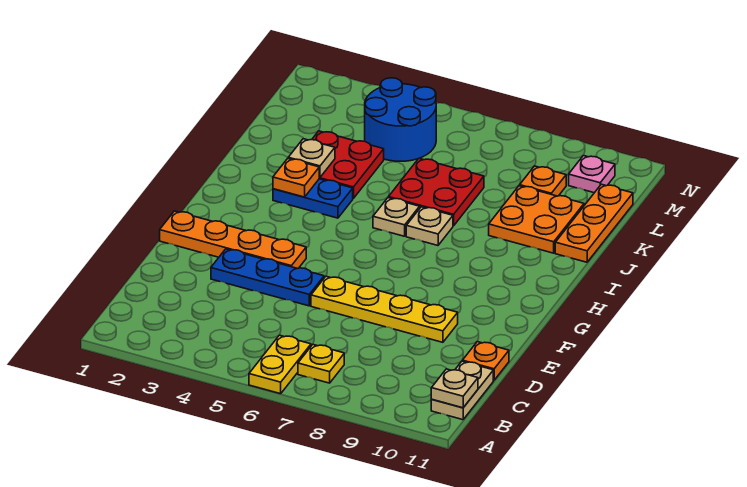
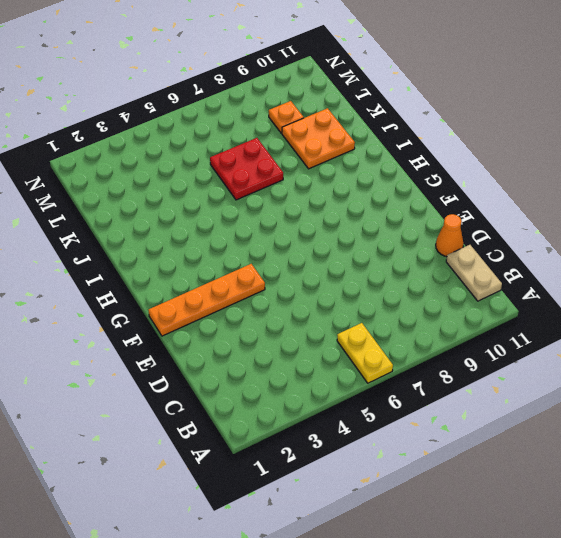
orange cone D11 level 1 -> orange plate D11 level 1
none -> yellow plate B7 level 1
none -> blue plate E3:E5 level 1
none -> yellow plate E6:E9 level 1

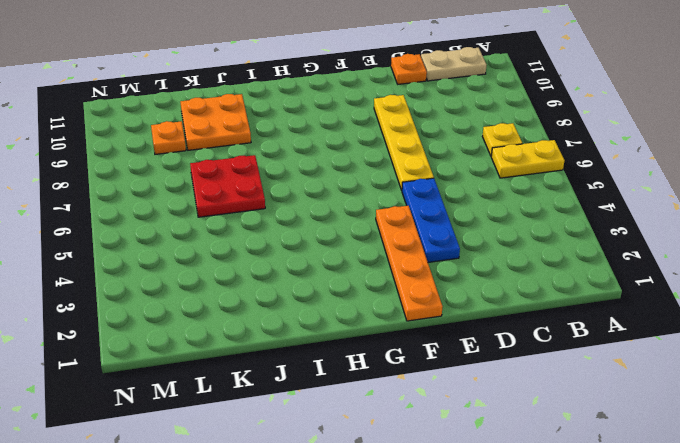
none -> blue plate I3:I4 level 1
none -> tan plate I6 level 1
none -> tan plate I7 level 1

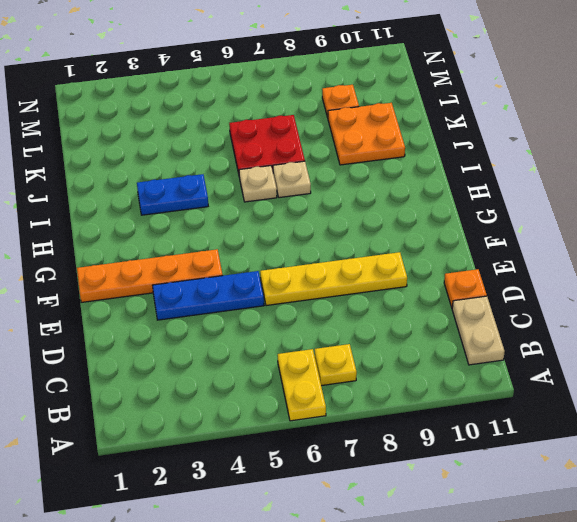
none -> red plate J3:K4 level 1
none -> orange plate J11:L11 level 1
none -> blue round brick L4:M5 level 1

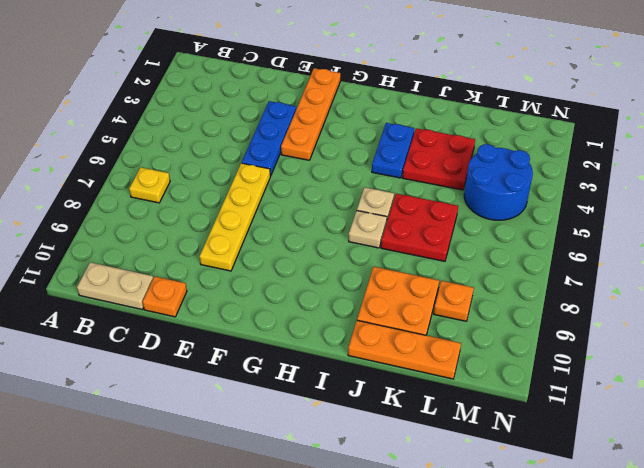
none -> yellow plate A6:B6 level 1
none -> pink plate M10 level 1
none -> tan plate B11 level 2

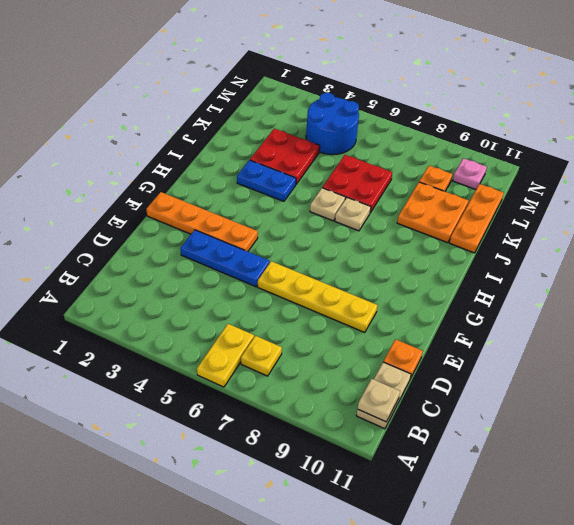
none -> orange plate I3 level 2
none -> tan plate J3 level 2

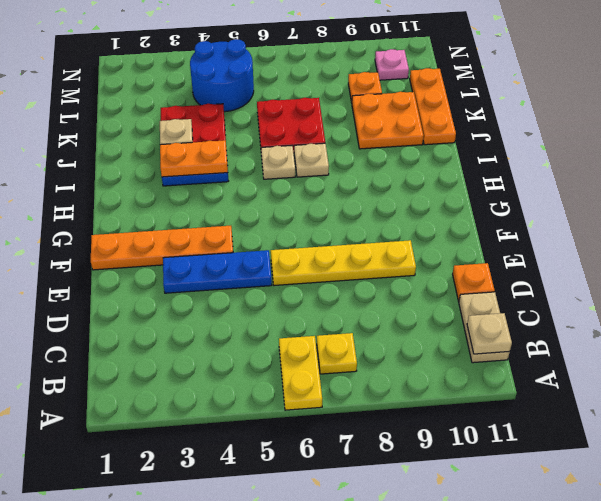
orange plate I3:I4 level 2 -> orange plate I3 level 2

